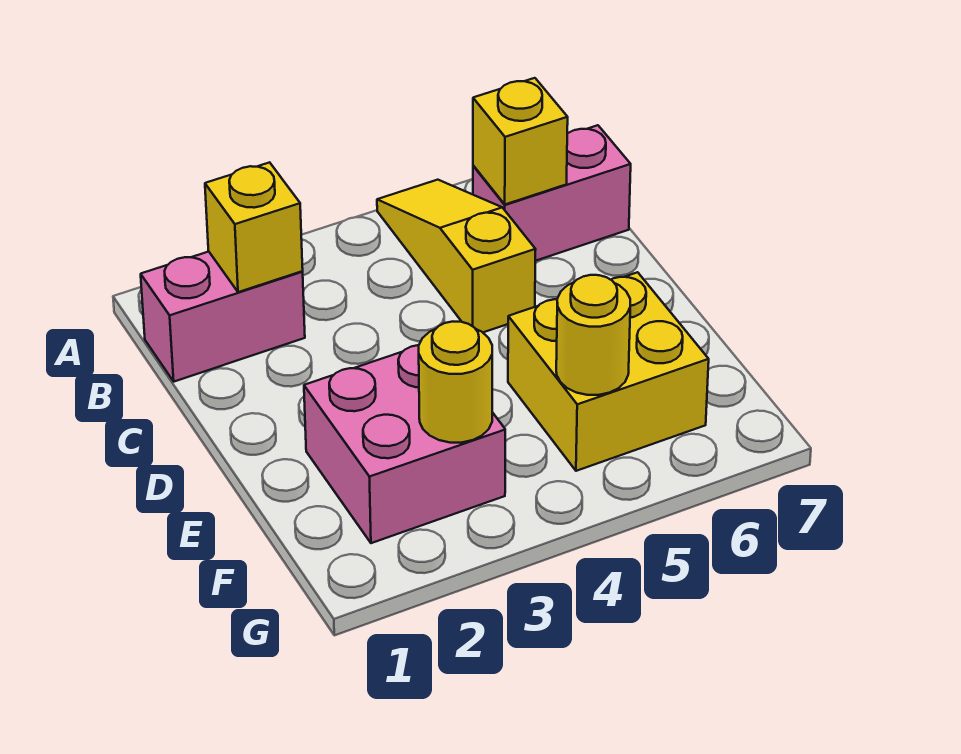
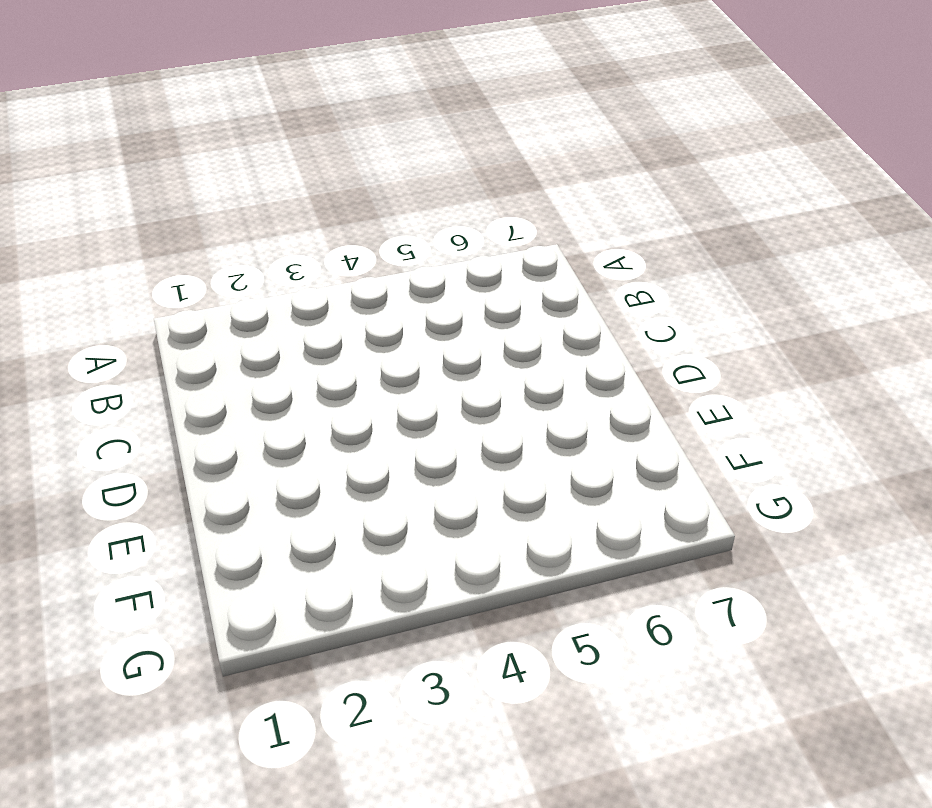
none -> yellow slope A5:C5 level 1 top C
none -> pink brick B1:B2 level 1

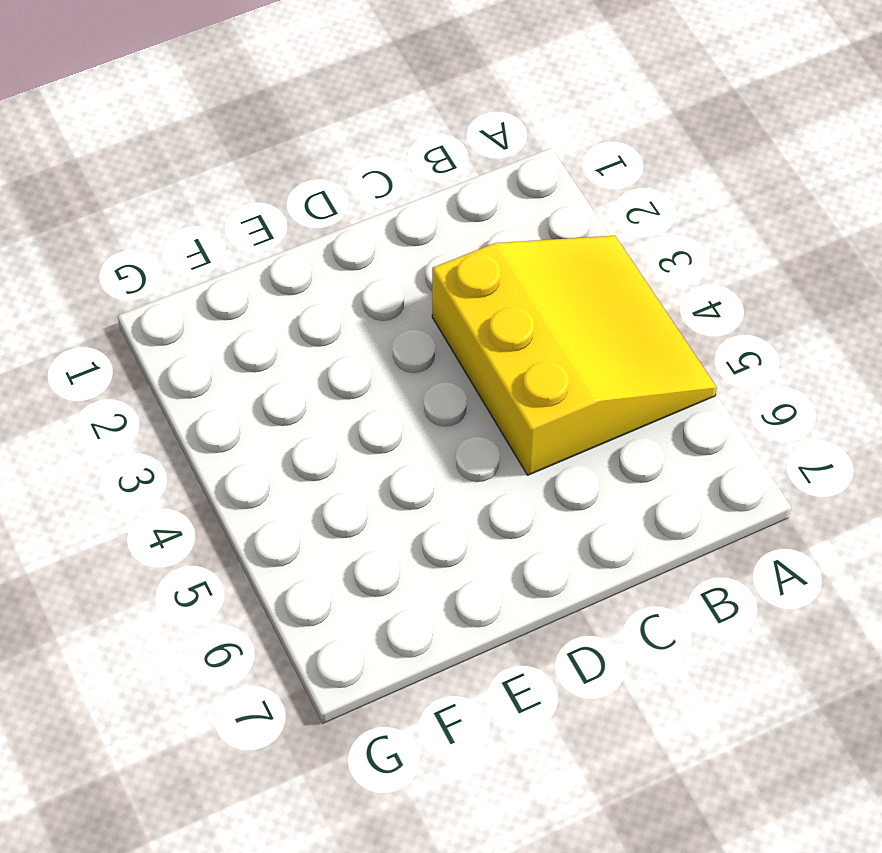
yellow slope A3:C5 level 1 top C -> yellow slope A5:C5 level 1 top C
none -> pink brick B1:B2 level 1
none -> pink brick B6:B7 level 1

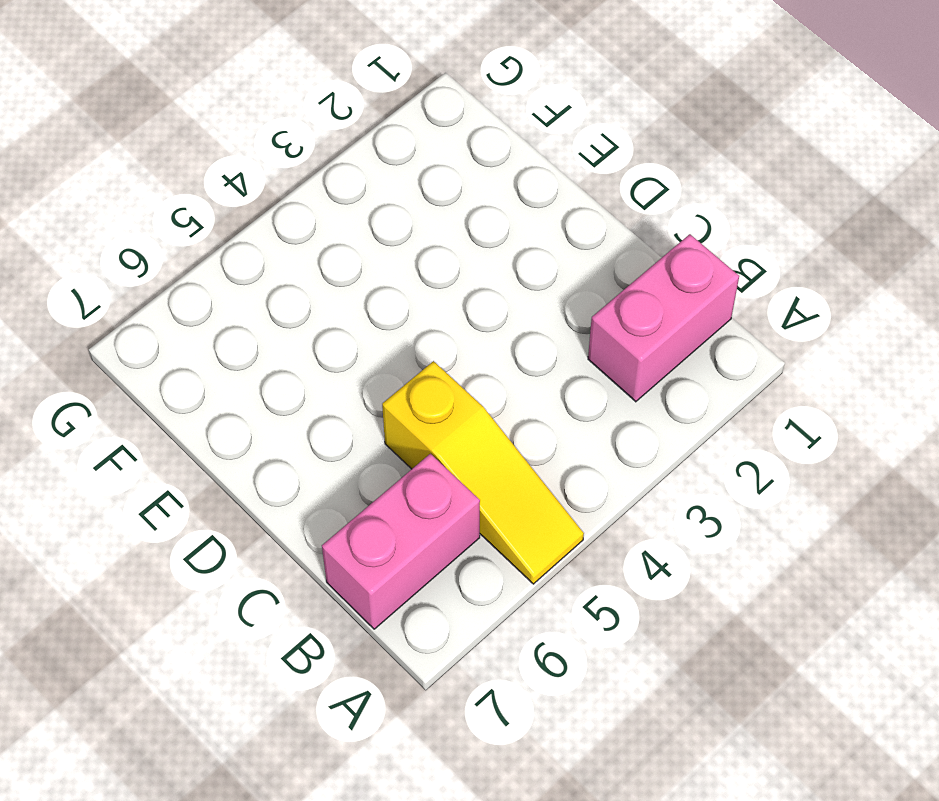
none -> pink brick E2:F3 level 1
none -> yellow brick E5:F6 level 1

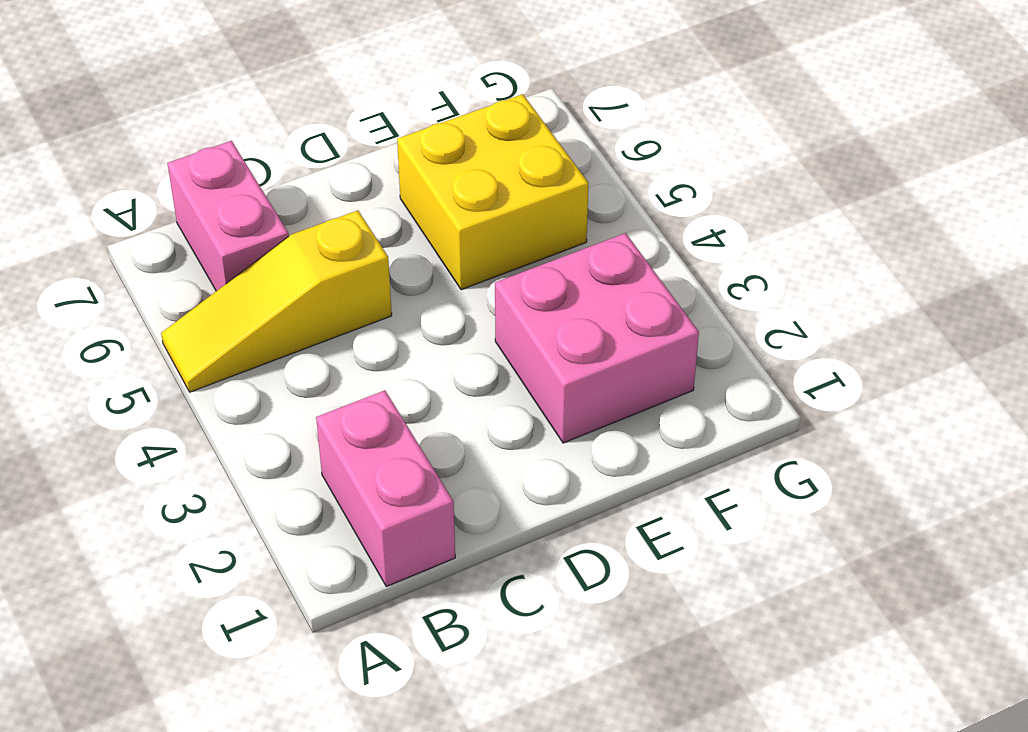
none -> yellow brick B2 level 2
none -> yellow brick B6 level 2

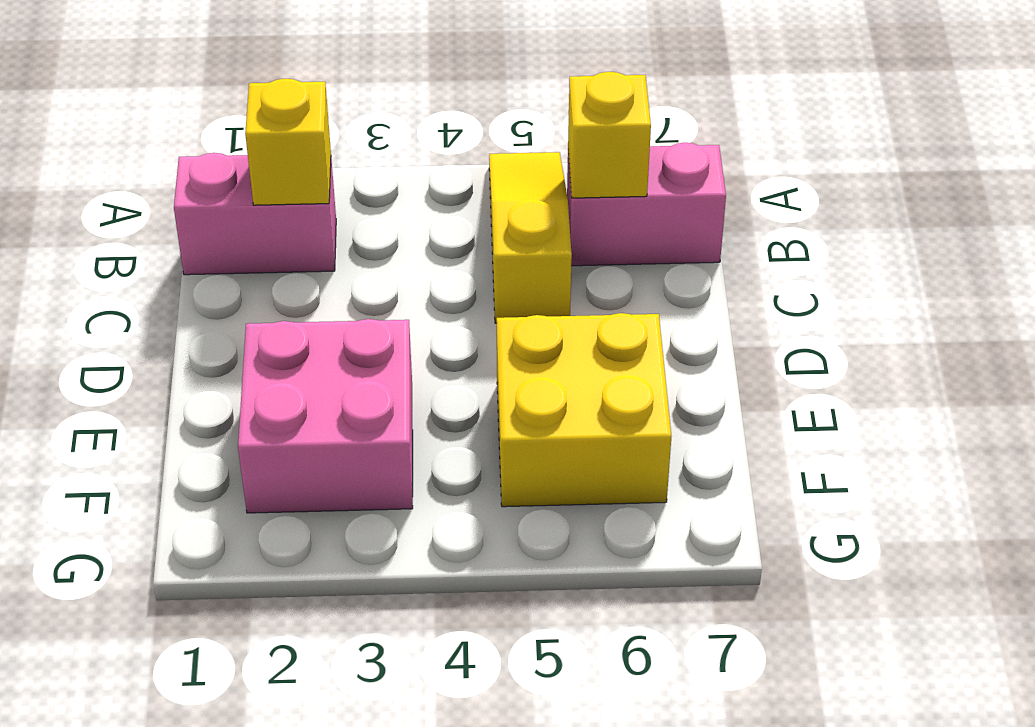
none -> yellow round brick F3 level 2
none -> yellow round brick F5 level 2

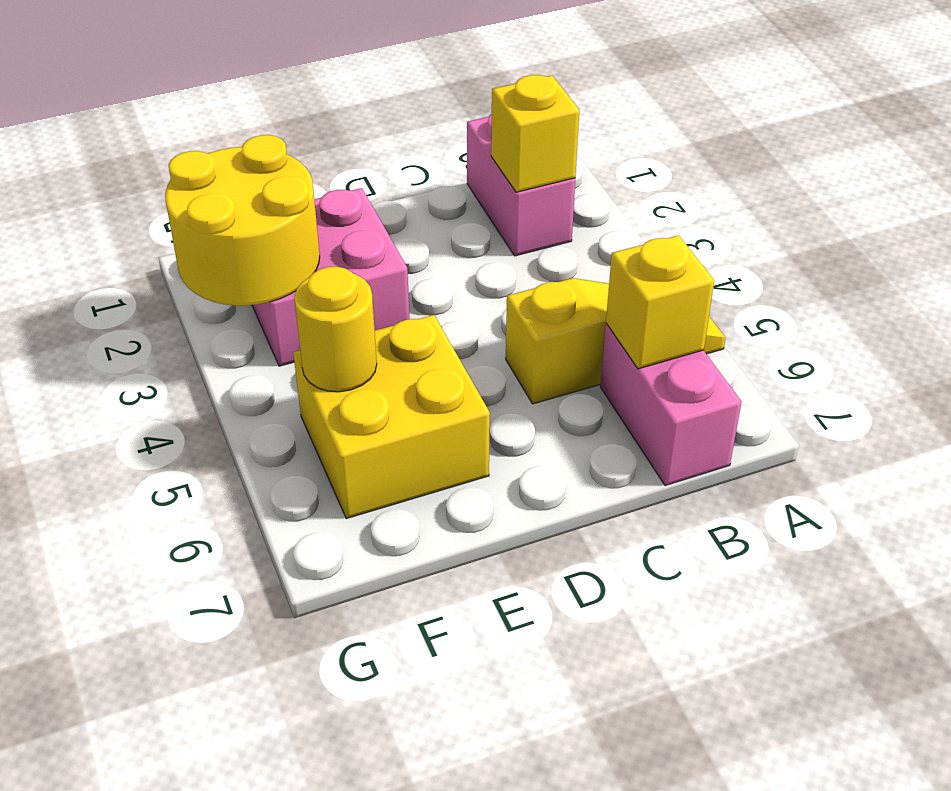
yellow round brick F2:G3 level 2 -> yellow round brick F3 level 2

